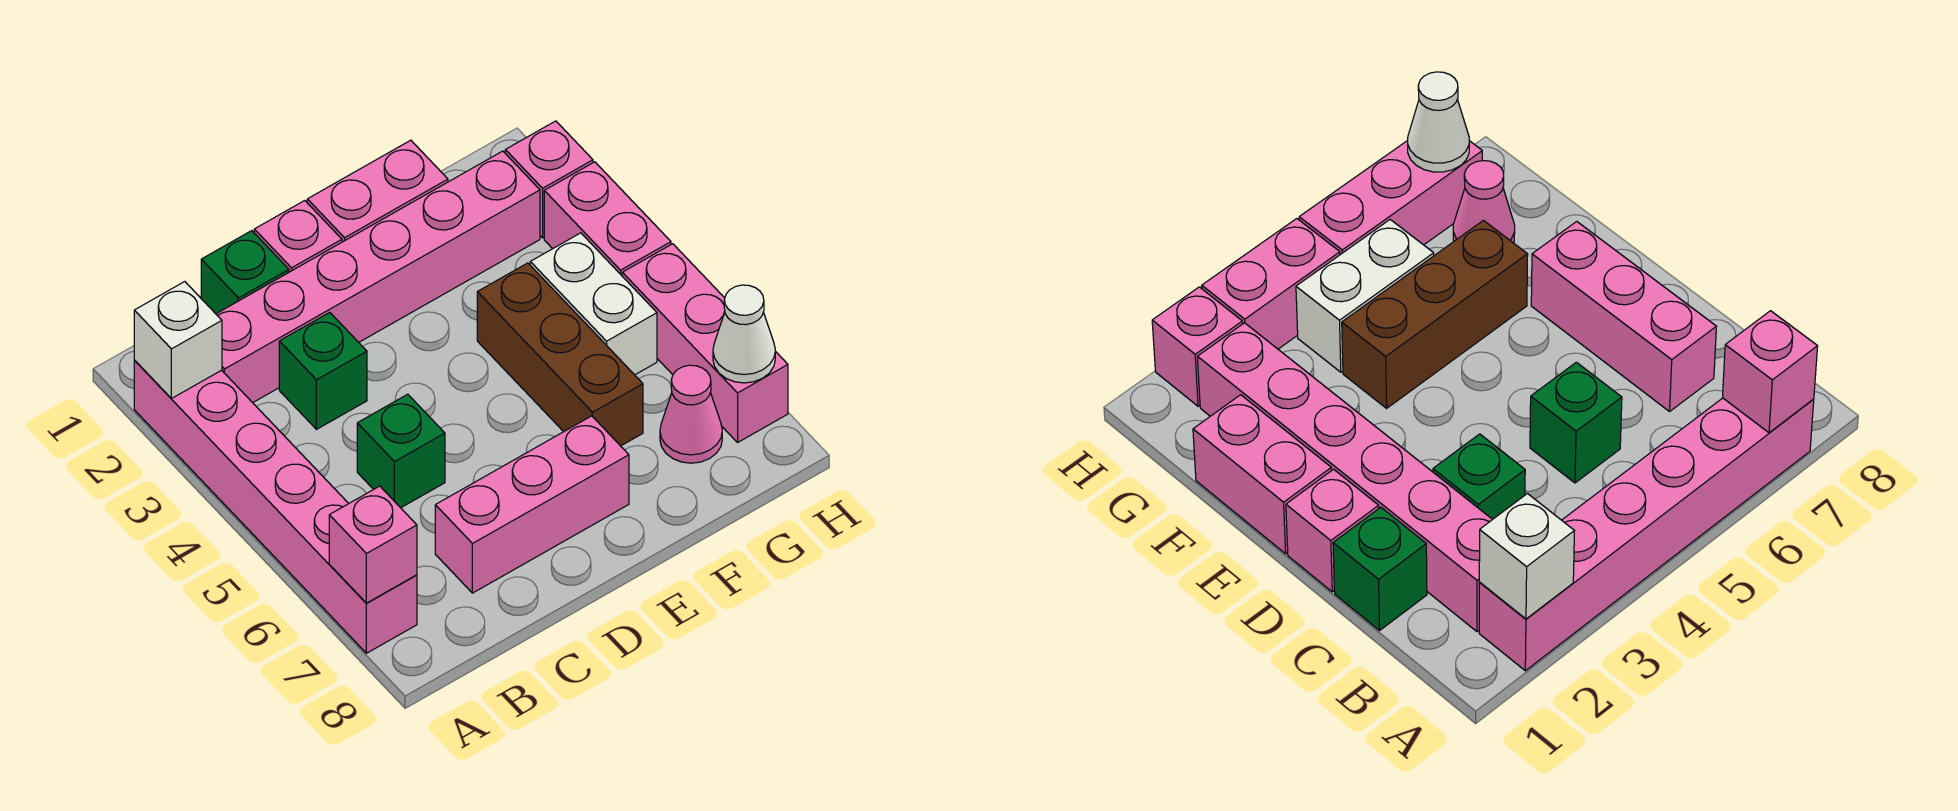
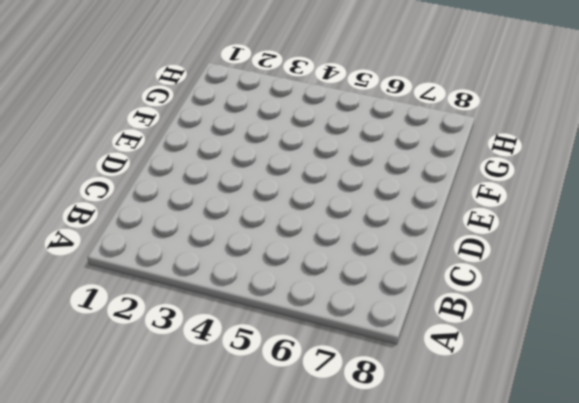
none -> pink brick A2:A7 level 1
none -> pink brick B2:G2 level 1
none -> green brick C1 level 1

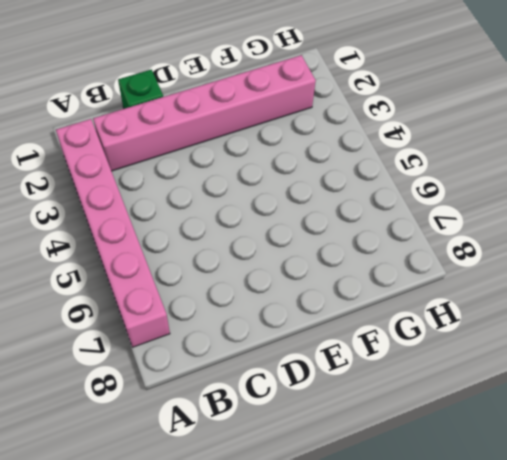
none -> green brick C3 level 1
none -> green brick C5 level 1
none -> pink brick C7:E7 level 1

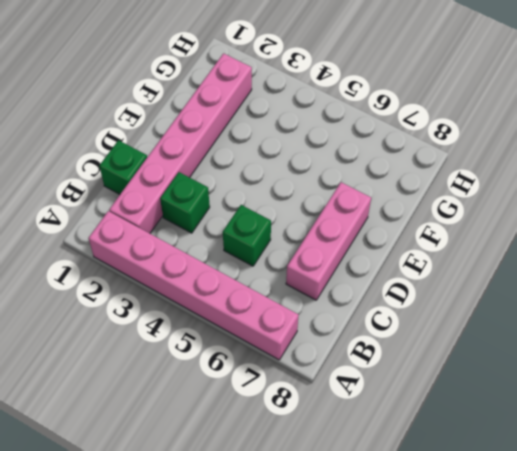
none -> pink brick D1 level 1
none -> pink brick E1:F1 level 1
none -> brown brick F4:F6 level 1

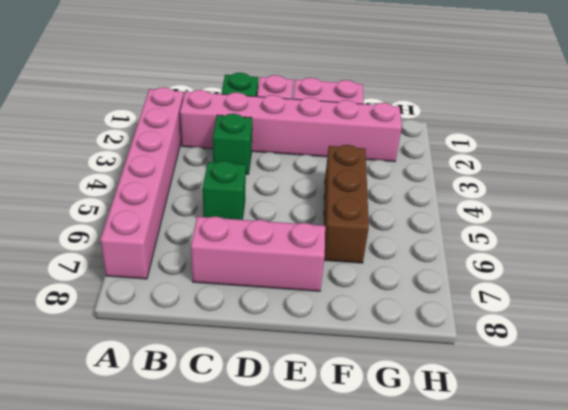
none -> white brick G4:G5 level 1
none -> pink cone G7 level 1
none -> pink brick H2 level 1

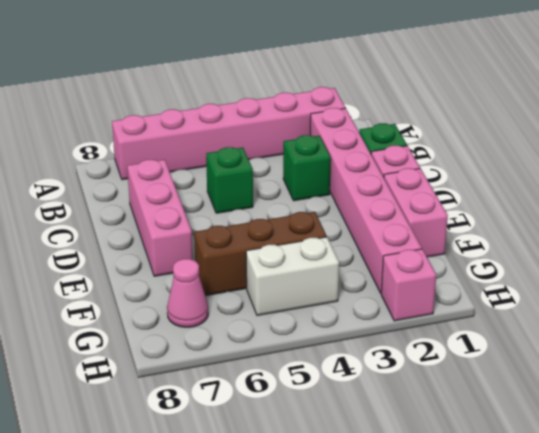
none -> pink brick H3:H4 level 1
none -> pink brick H5:H7 level 1
none -> white brick A2 level 2

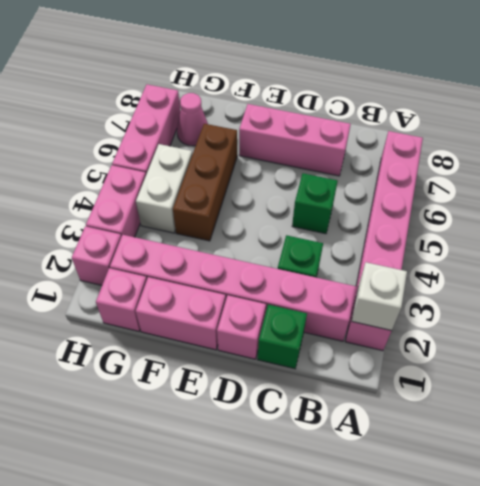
pink brick G1 level 1 -> pink brick A7 level 2
none -> white cone H7 level 2

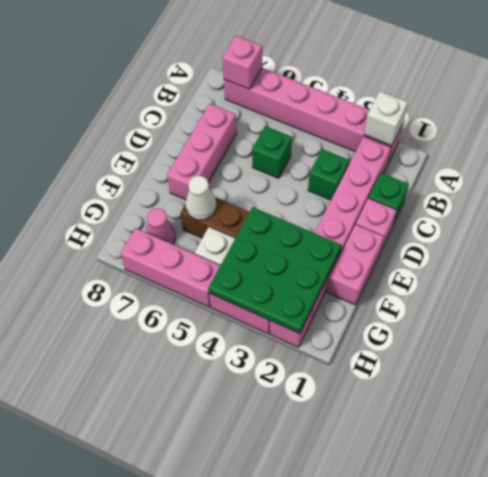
green plate F2:H4 level 2 -> none
white cone F6 level 2 -> white cone H7 level 2

